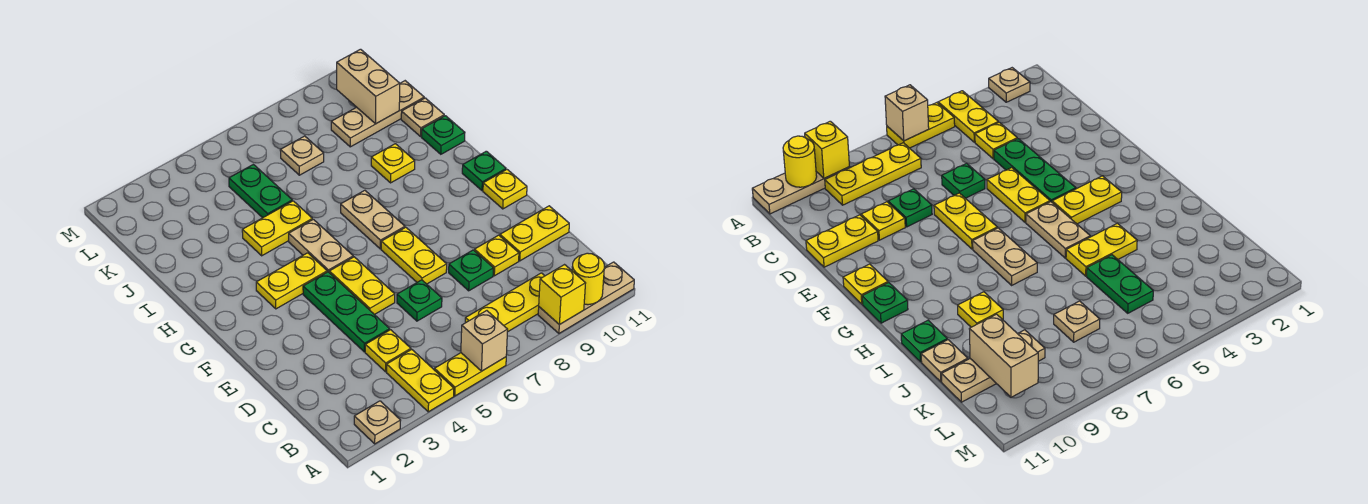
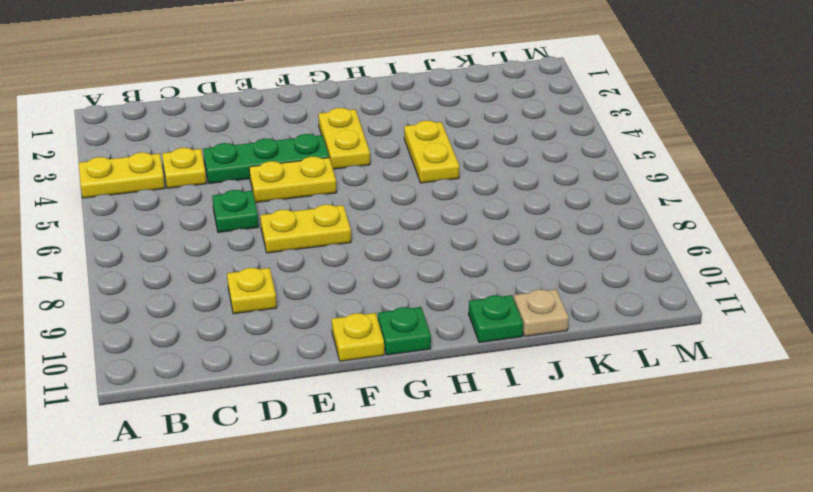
none -> tan plate A2 level 1
none -> yellow plate A5:A6 level 1
none -> tan plate A9:A11 level 1

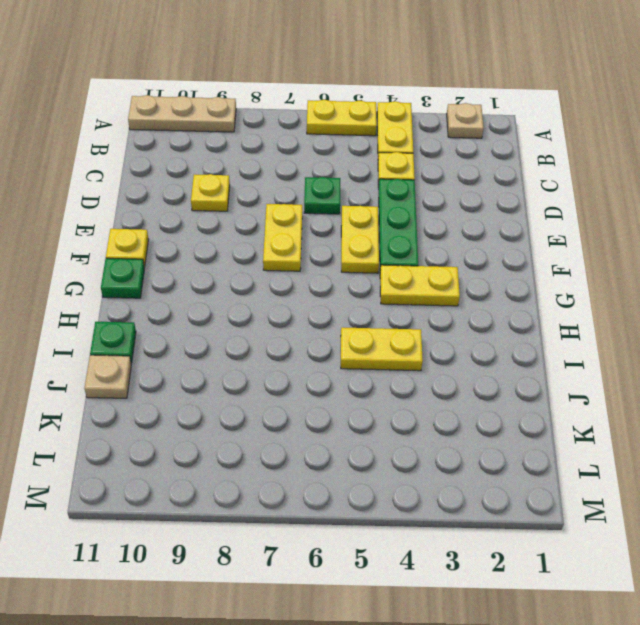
none -> yellow plate B7:B9 level 1
none -> green plate D8 level 1
none -> yellow plate D10:D11 level 1

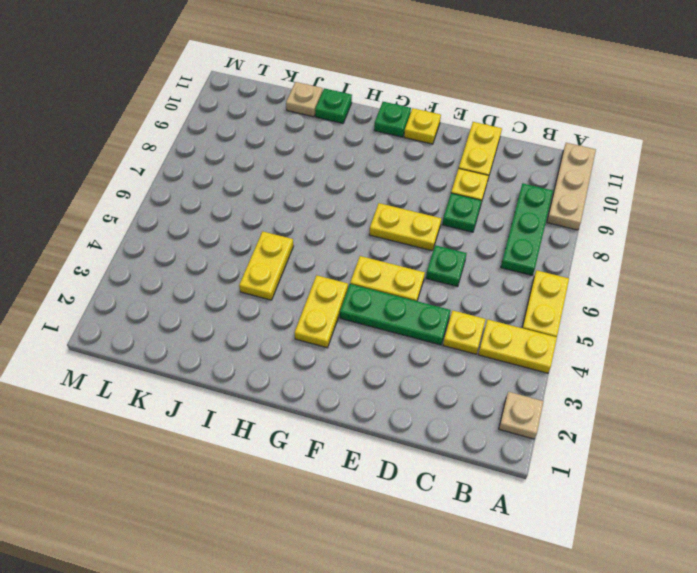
green plate B7:B9 level 1 -> yellow plate B7:B9 level 1
none -> tan plate G5:H5 level 1
none -> tan plate G7:H7 level 1
none -> yellow plate I9 level 1

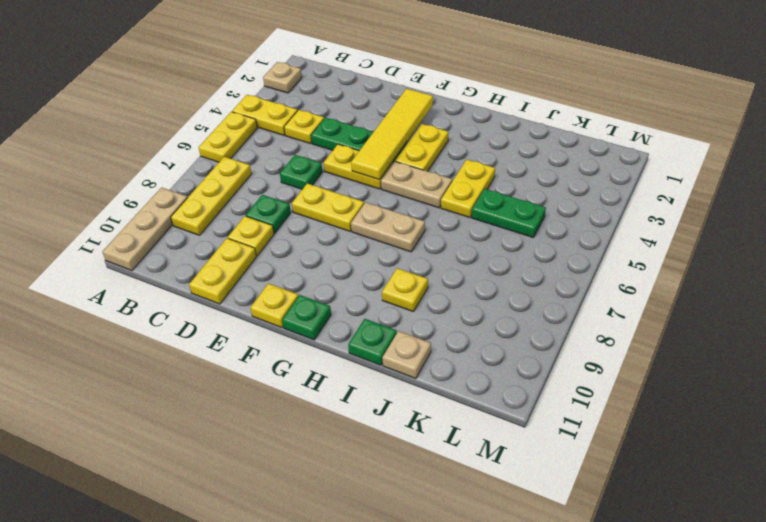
yellow tile F2:F5 level 2 -> none
none -> tan plate K7 level 1
none -> tan plate K9:K11 level 1
none -> tan brick A6 level 2

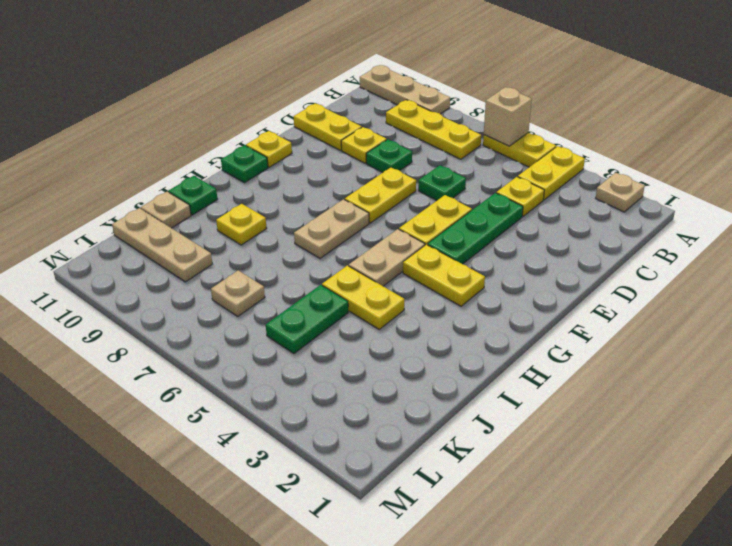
none -> yellow brick A9 level 2
none -> yellow round brick A10 level 2
none -> tan brick K10:L10 level 2

